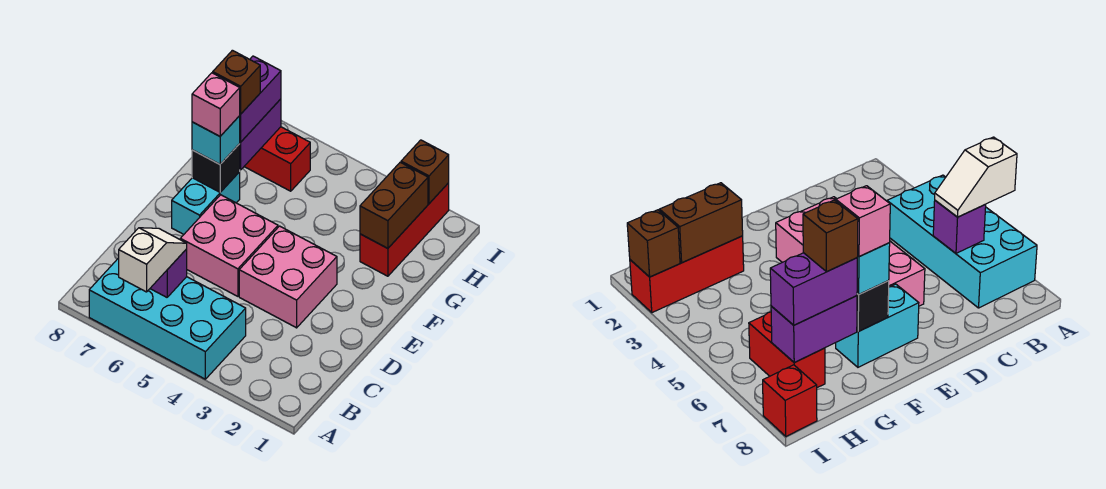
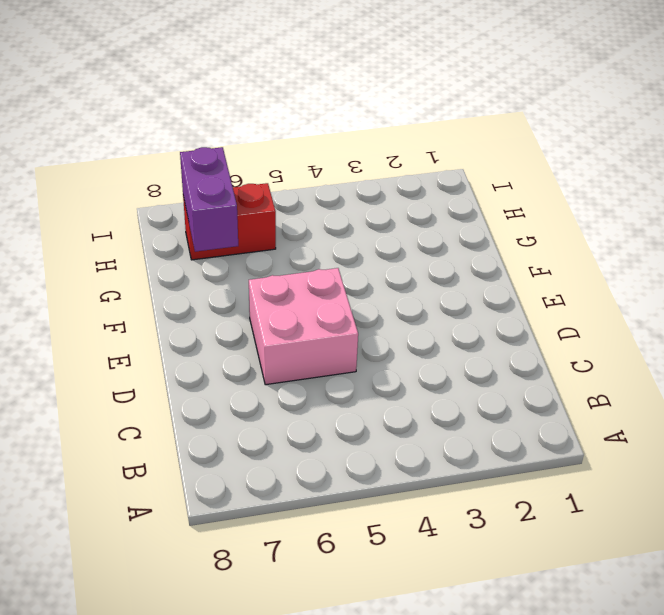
none -> cyan brick A4:B7 level 1
none -> pink brick D3:E4 level 1
none -> cyan brick E7:F7 level 1

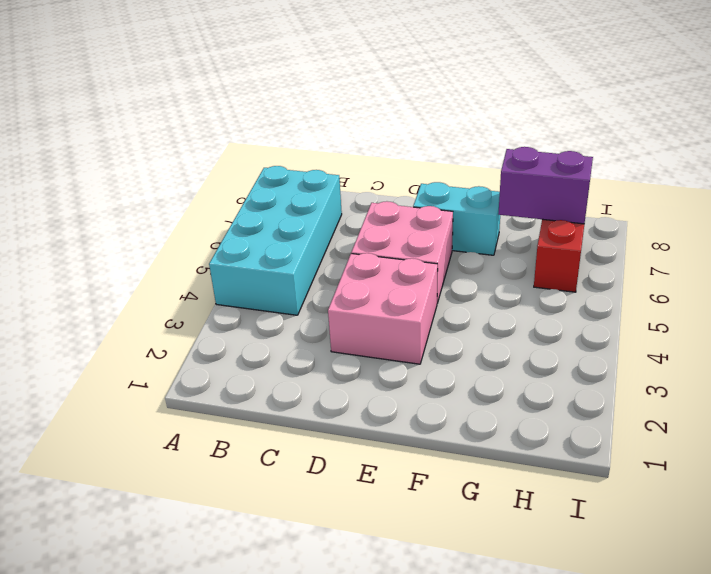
none -> red brick G2:I2 level 1
none -> red brick I8 level 1
none -> purple brick B6 level 2

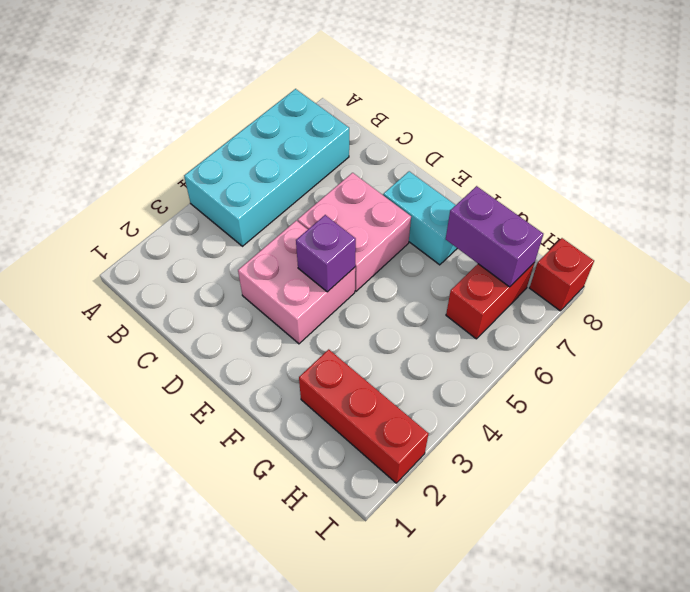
purple brick E4 level 2 -> purple brick B6 level 2
none -> black brick F7 level 2
none -> brown brick G2:H2 level 2
none -> brown brick I2 level 2

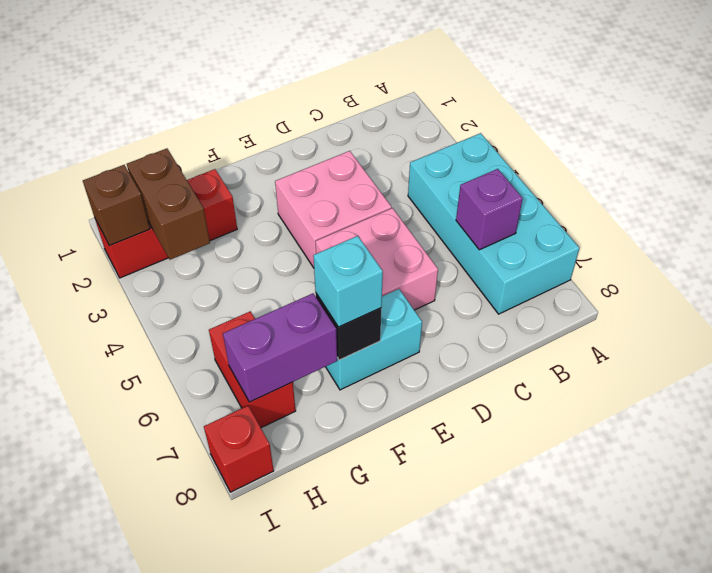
brown brick H2:H3 level 2 -> brown brick G2:H2 level 2
none -> white slope A6:B6 level 3 top A
none -> purple brick G7:H7 level 3
none -> pink brick F7 level 4

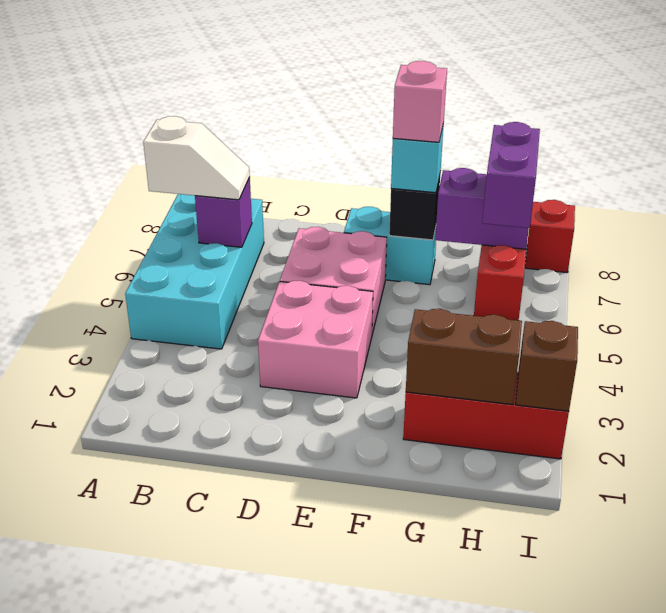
purple brick H6:H7 level 3 -> purple brick G7:H7 level 3
none -> brown brick G7 level 4

